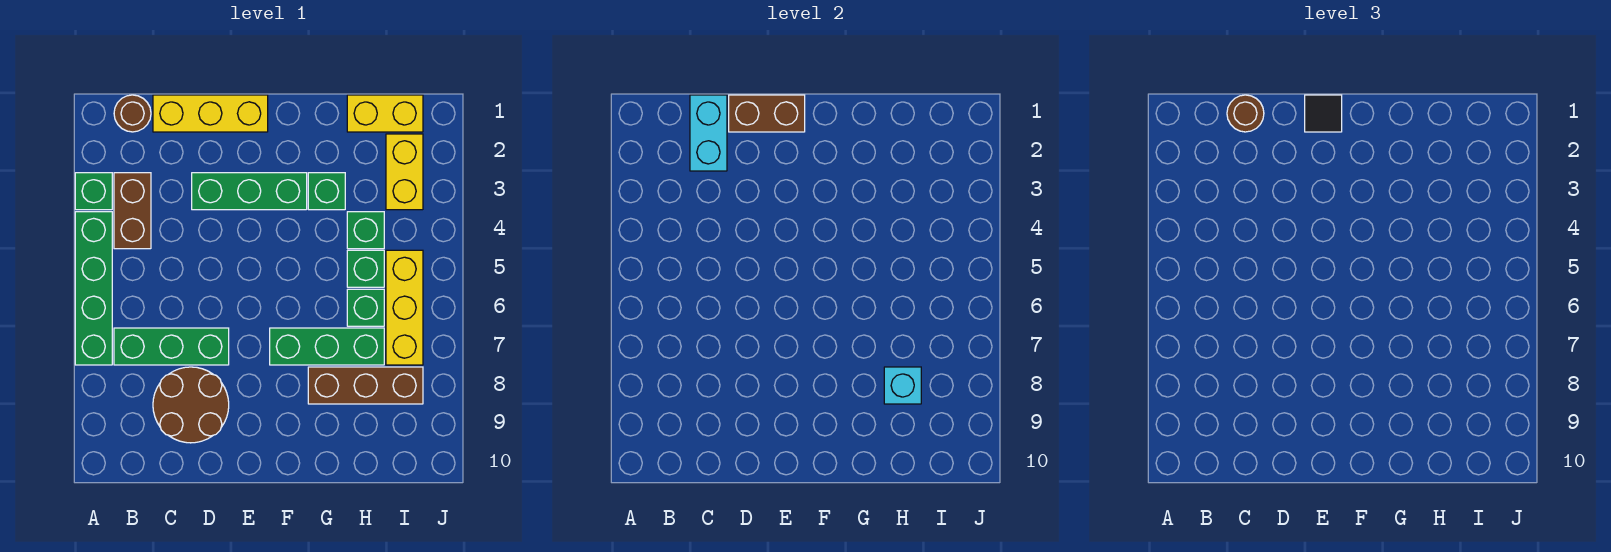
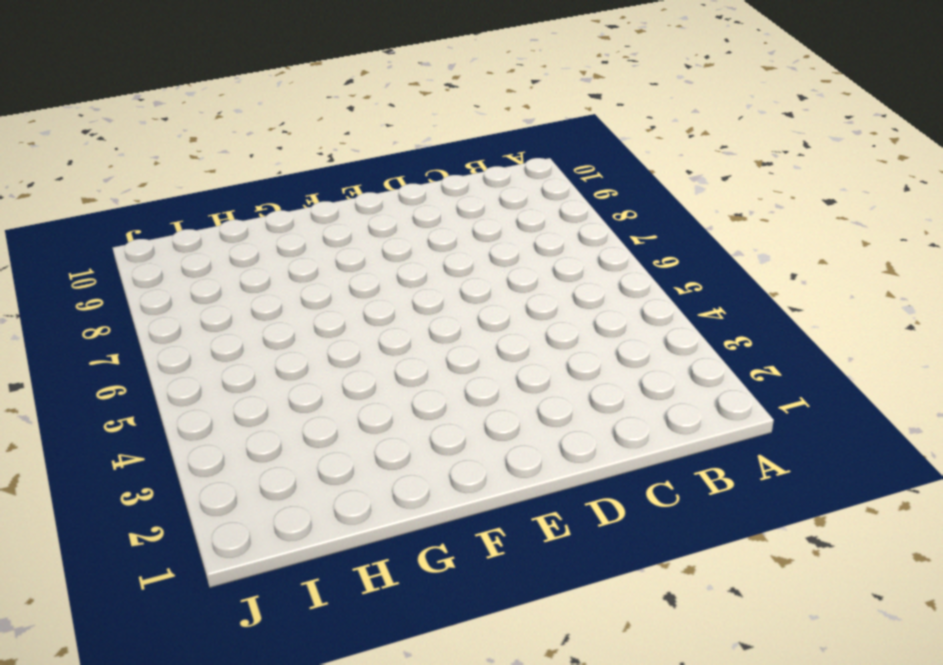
none -> green brick A3 level 1
none -> green brick A4:A7 level 1
none -> brown round brick B1 level 1

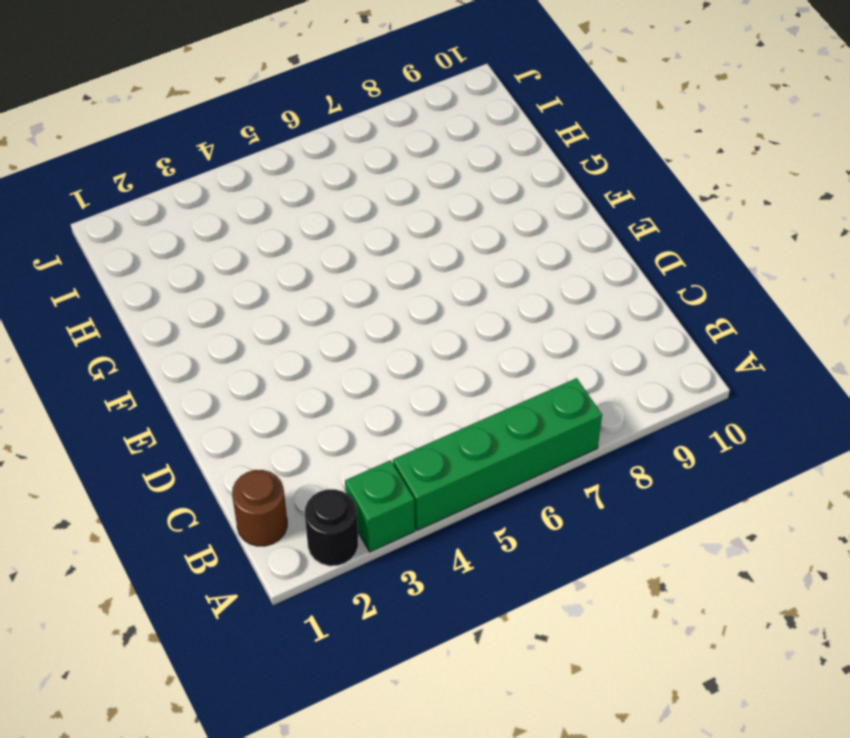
black round brick A2 level 1 -> none
none -> brown brick B3:B4 level 1
none -> green brick B7:D7 level 1
none -> yellow brick C1:E1 level 1

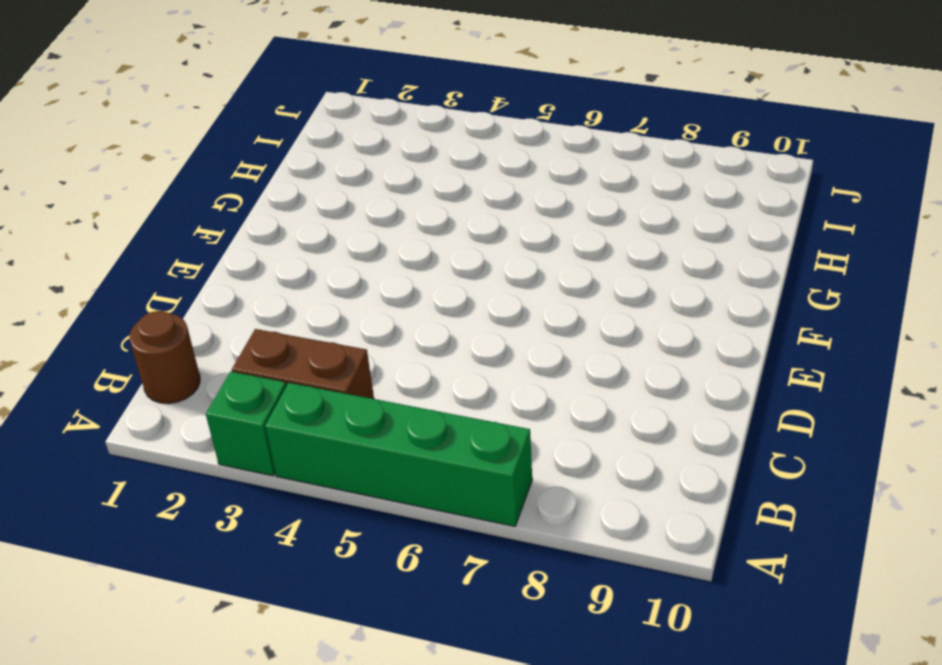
none -> green brick B7:D7 level 1
none -> yellow brick C1:E1 level 1
none -> brown round brick C8:D9 level 1

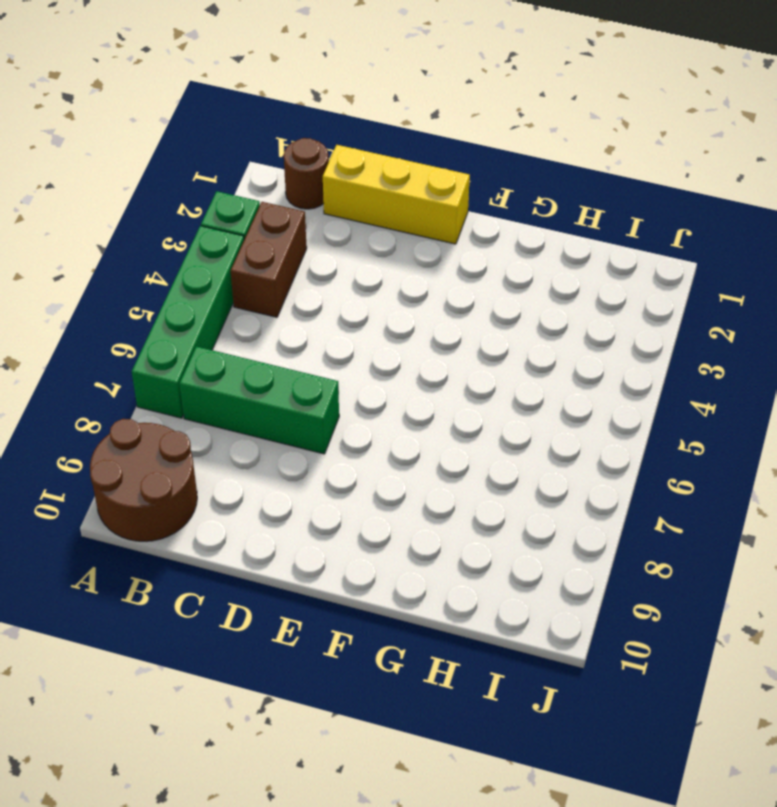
brown round brick A9:B10 level 1 -> brown round brick C8:D9 level 1
none -> green brick D3:F3 level 1
none -> green brick F7:H7 level 1
none -> green brick G3 level 1

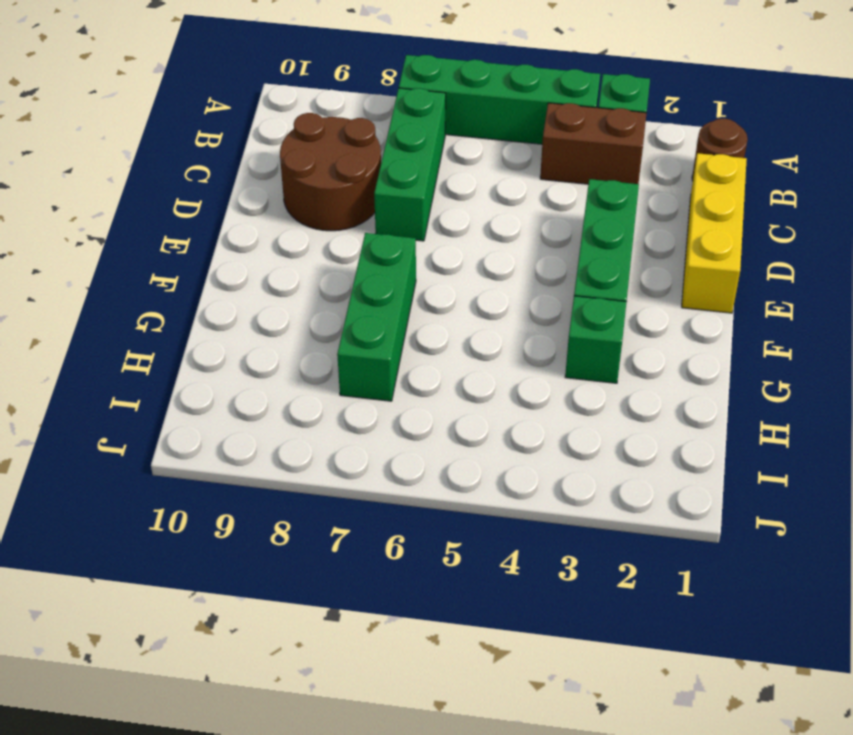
none -> brown brick G8:I8 level 1
none -> yellow brick H1:I1 level 1
none -> green brick H4 level 1

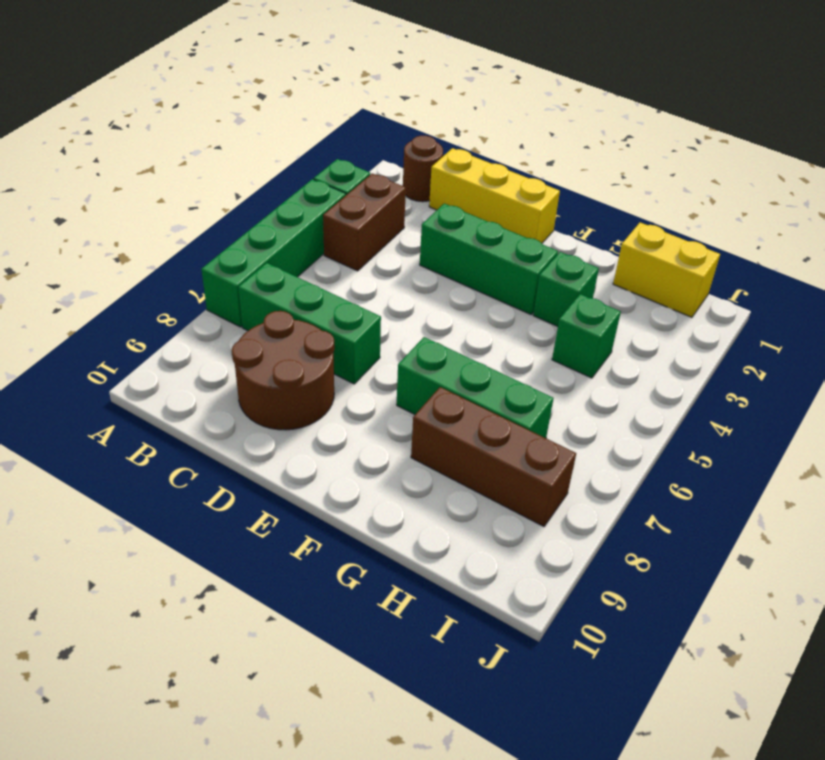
none -> green brick H5 level 1
none -> green brick H6 level 1
none -> yellow brick I2:I3 level 1

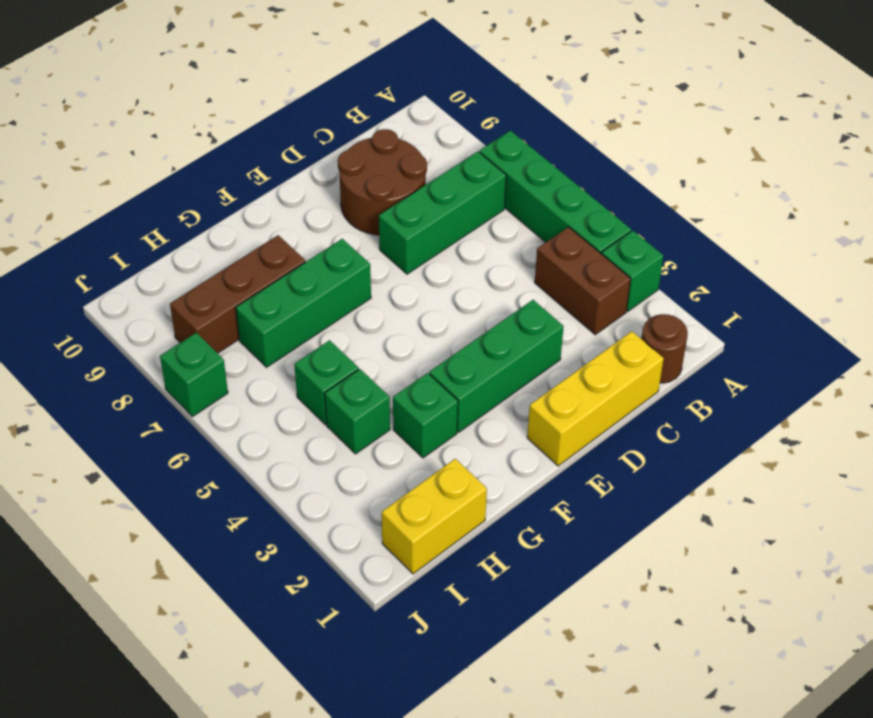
green brick J7 level 1 -> green brick H6 level 1
none -> yellow brick I2:I3 level 1
none -> yellow brick I5:I7 level 1
none -> cyan brick C1:C2 level 2

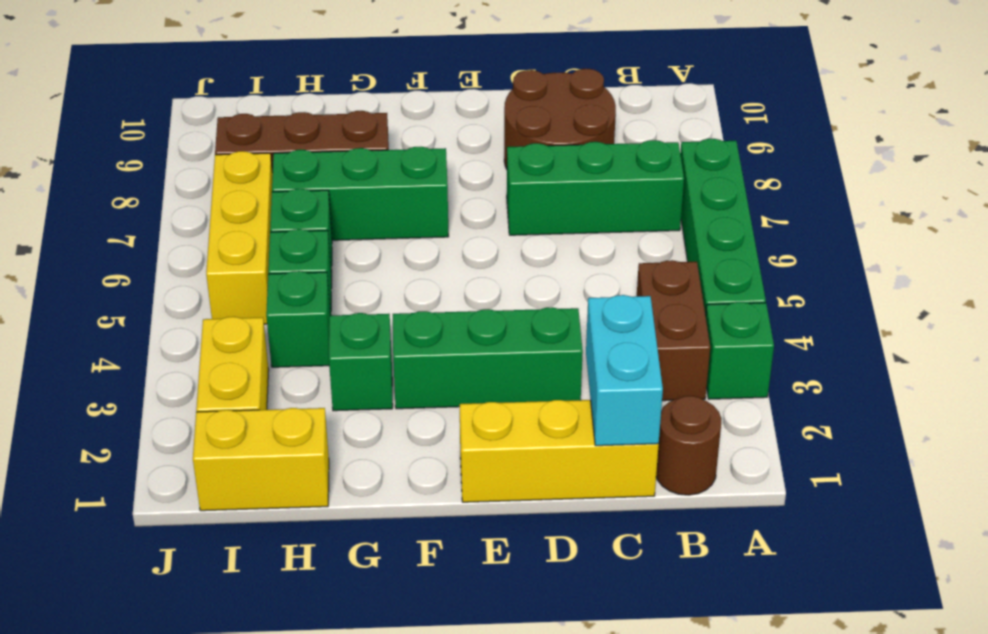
none -> brown brick D1:E1 level 2
none -> cyan brick H8 level 2
none -> brown round brick C1 level 3

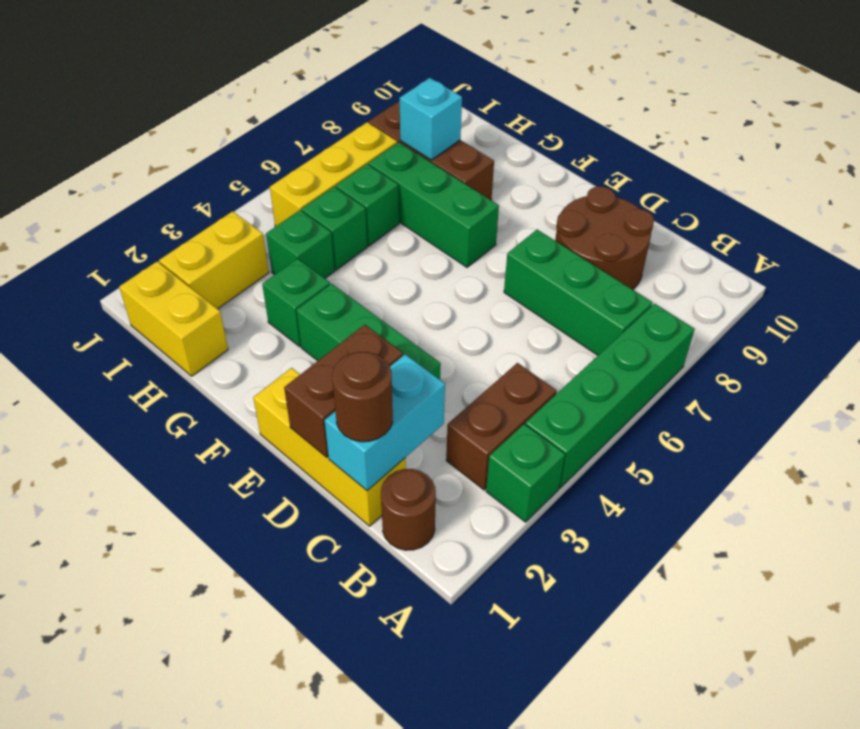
brown brick D1:D2 level 2 -> brown brick D1:E1 level 2
none -> black tile E1 level 3

